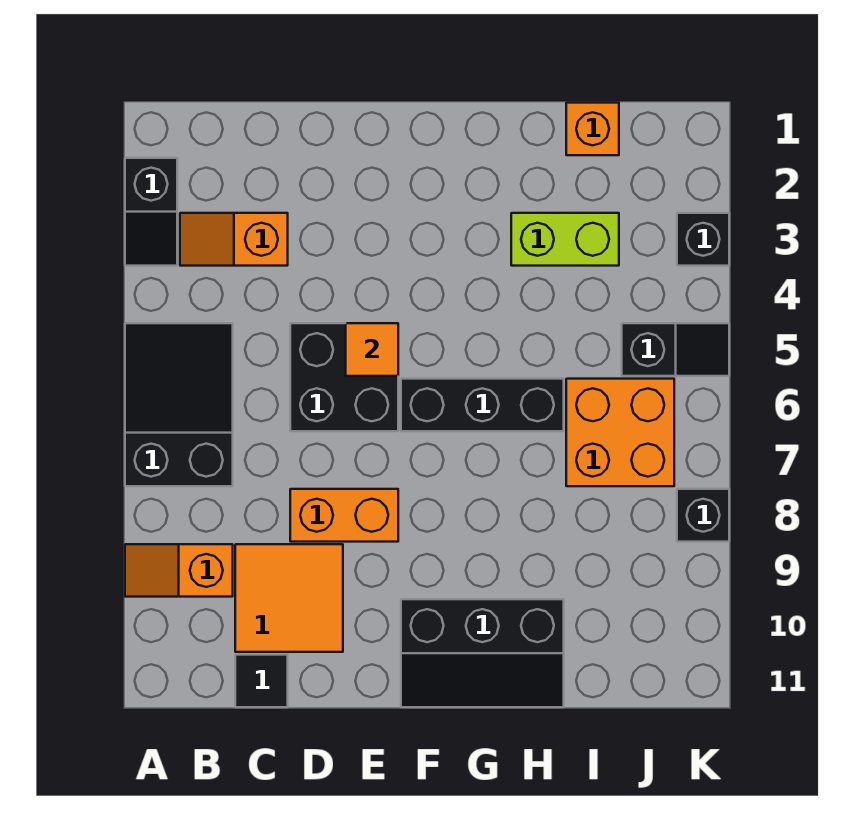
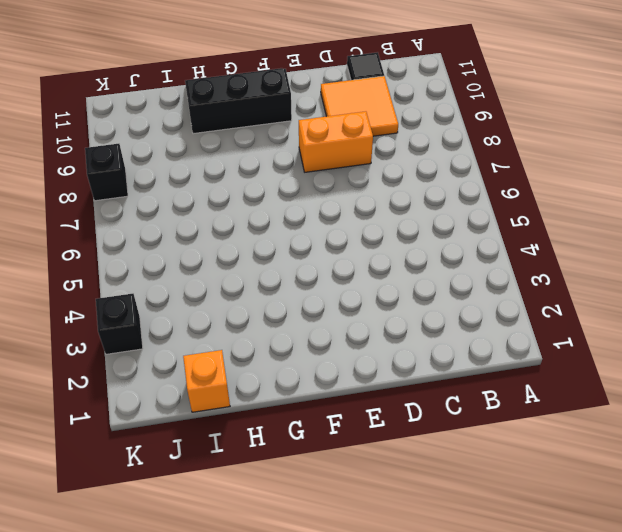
none -> black slope A2:A3 level 1 top 2
none -> black slope A5:B7 level 1 top 7
none -> orange slope A9:B9 level 1 top B

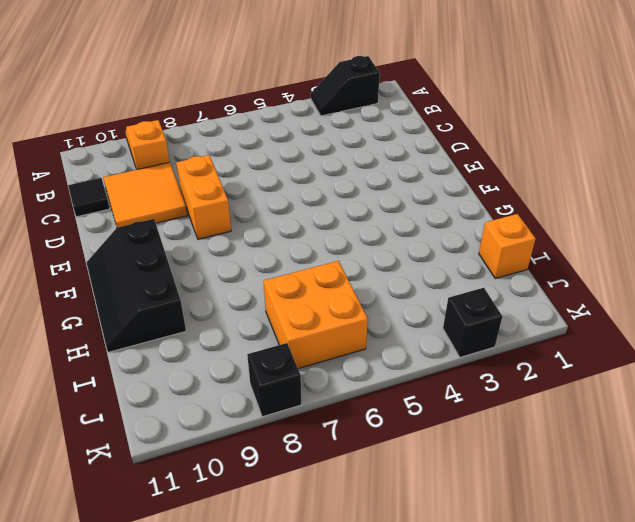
none -> black slope A5:B7 level 1 top 7
none -> orange slope B3:C3 level 1 top C
none -> black brick D5:E6 level 1

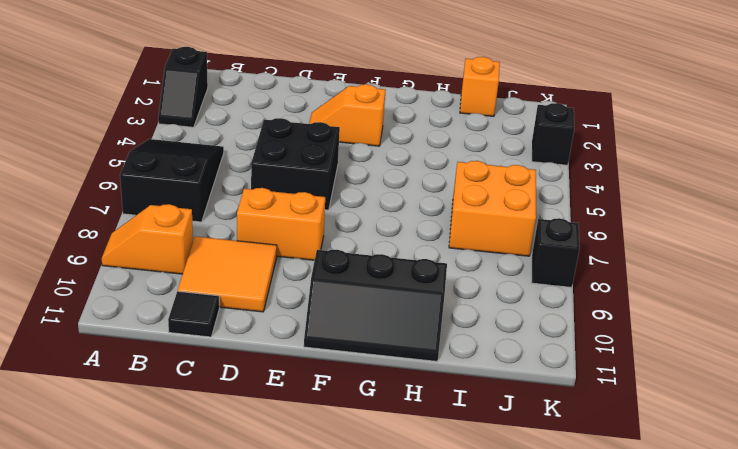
orange slope E3:F3 level 1 top F -> orange slope B3:C3 level 1 top C
none -> black brick F6:H6 level 1
none -> lime brick H3:I3 level 1
none -> black slope J5:K5 level 1 top J

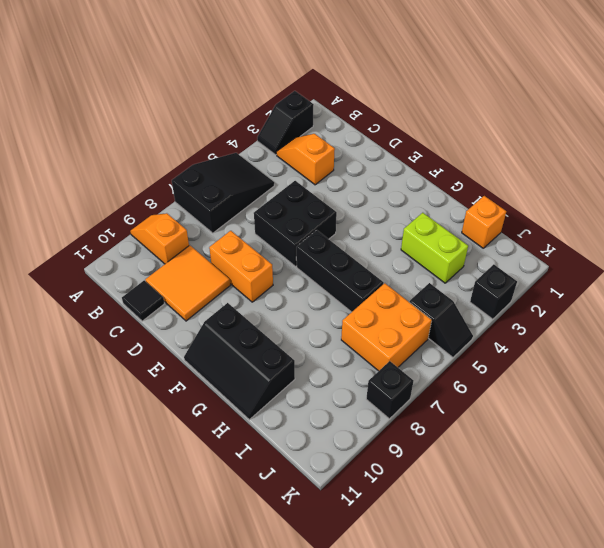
none -> orange tile E5 level 2

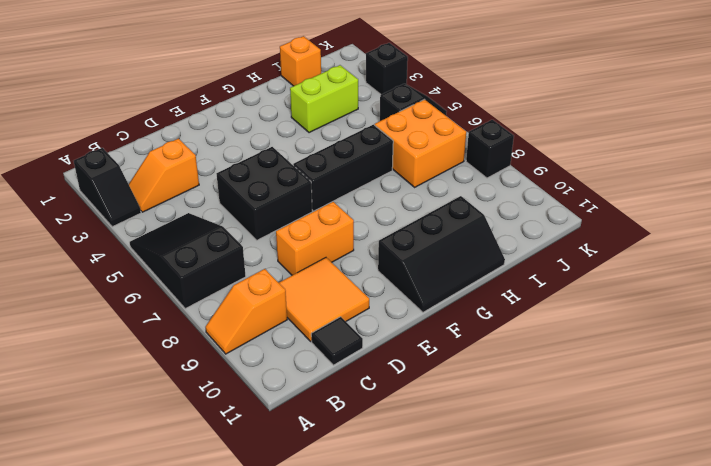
none -> orange tile E5 level 2

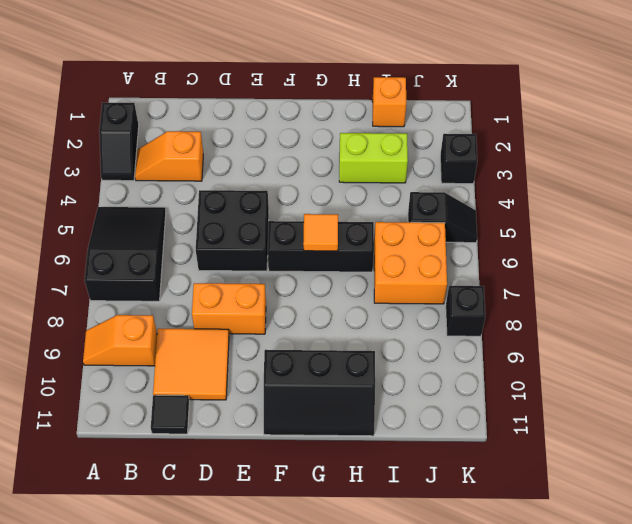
orange tile G6 level 2 -> orange tile E5 level 2

